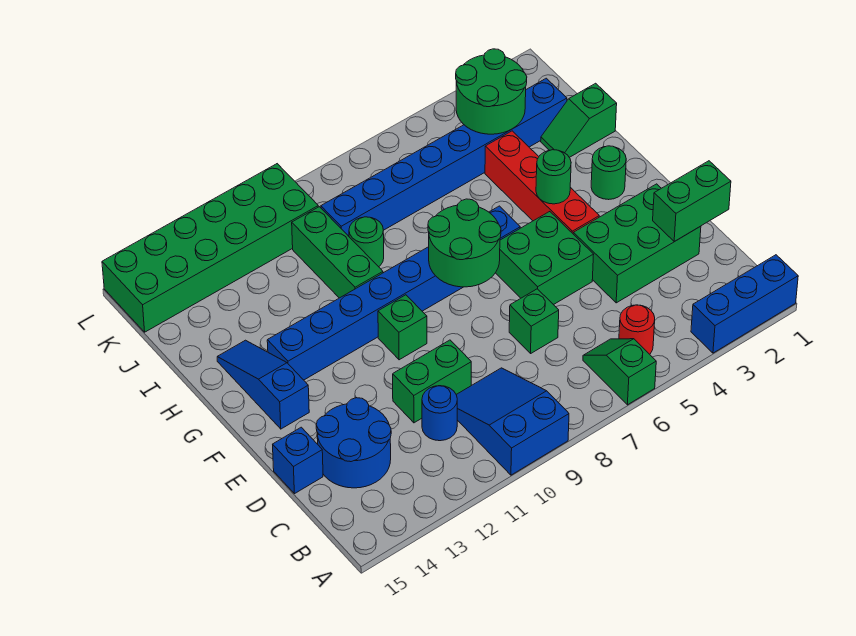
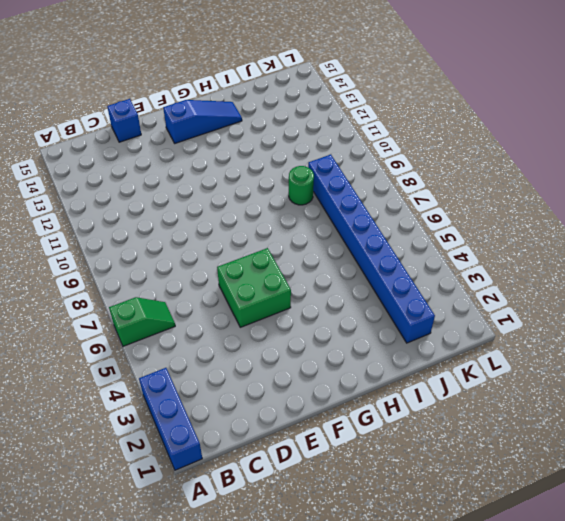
none -> blue slope A9:C10 level 1 top A
none -> red round brick B5 level 1
none -> blue round brick C11 level 1

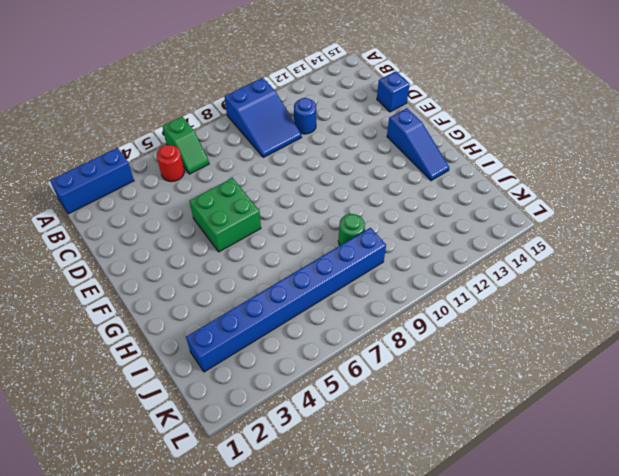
none -> blue round brick C13:D14 level 1
none -> green brick D2:E4 level 1
none -> green brick D7 level 1

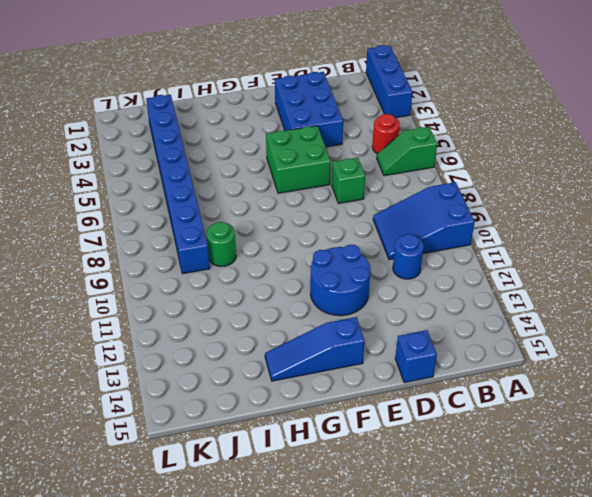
blue brick D2:E4 level 1 -> green brick D2:E4 level 1
blue round brick E11:F12 level 1 -> blue round brick C13:D14 level 1
none -> green brick D10:D11 level 1
none -> red brick F4:I4 level 1
none -> green brick F10 level 1

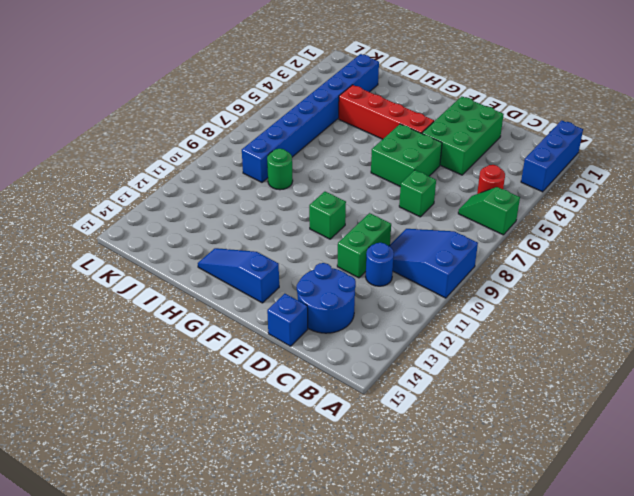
none -> green round brick G2 level 1
none -> blue brick G6:G13 level 1
none -> green brick H10:J10 level 1

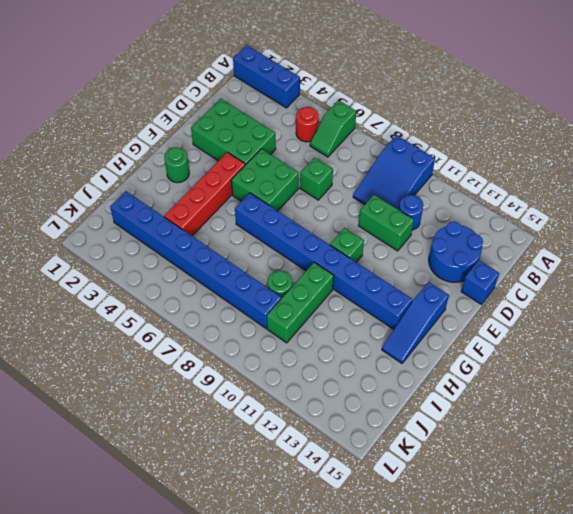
none -> green slope I1:I2 level 1 top 1
none -> green brick K10:L15 level 1
none -> green brick D1:D2 level 2

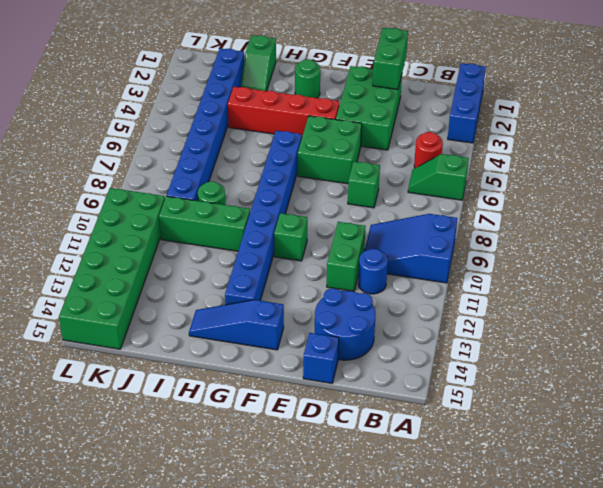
none -> green round brick F7:G8 level 2
none -> green round brick G4 level 2
none -> green round brick J3:K4 level 2

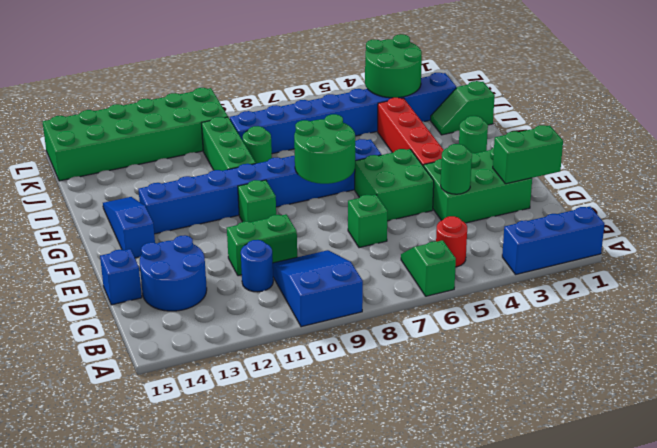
green round brick D4 level 2 -> green round brick G4 level 2

